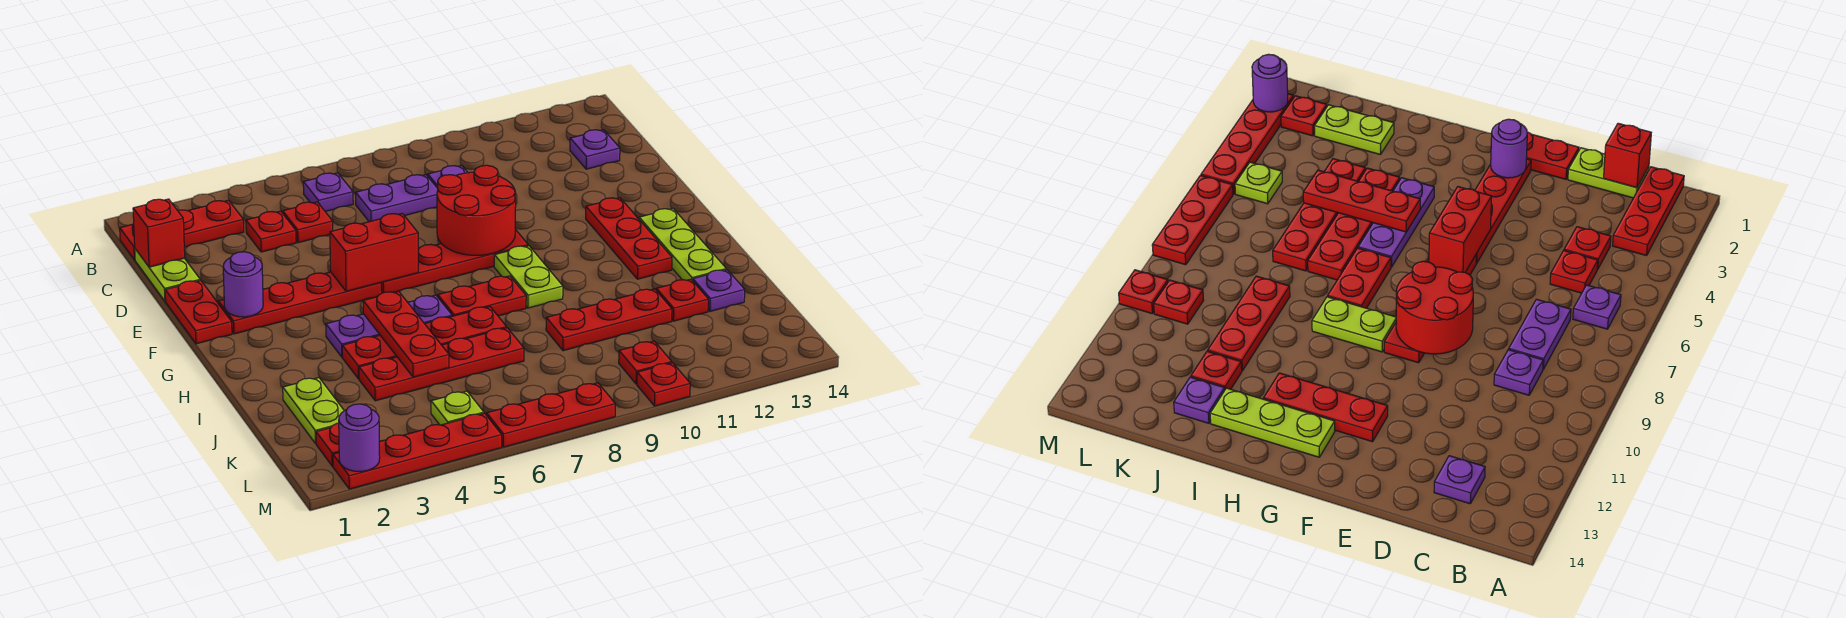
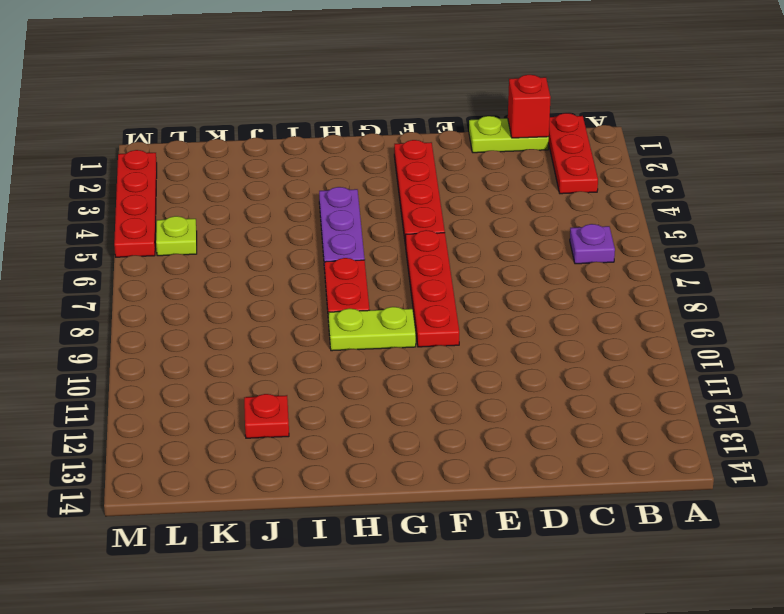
none -> red plate C4 level 1
none -> red plate C5 level 1
none -> purple plate C7:C8 level 1
none -> purple plate C9 level 1

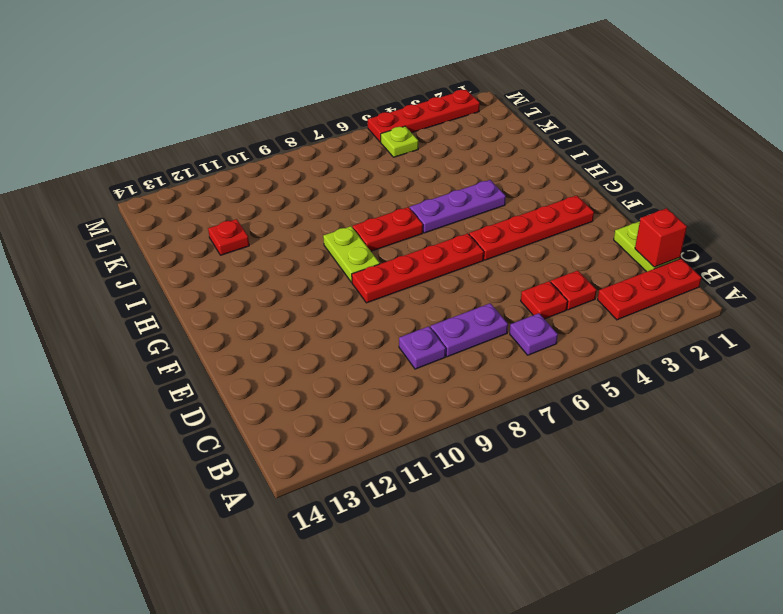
none -> purple plate C13 level 1
none -> red plate E1:F1 level 1
none -> red plate F12:H12 level 1
none -> lime plate G13:I13 level 1

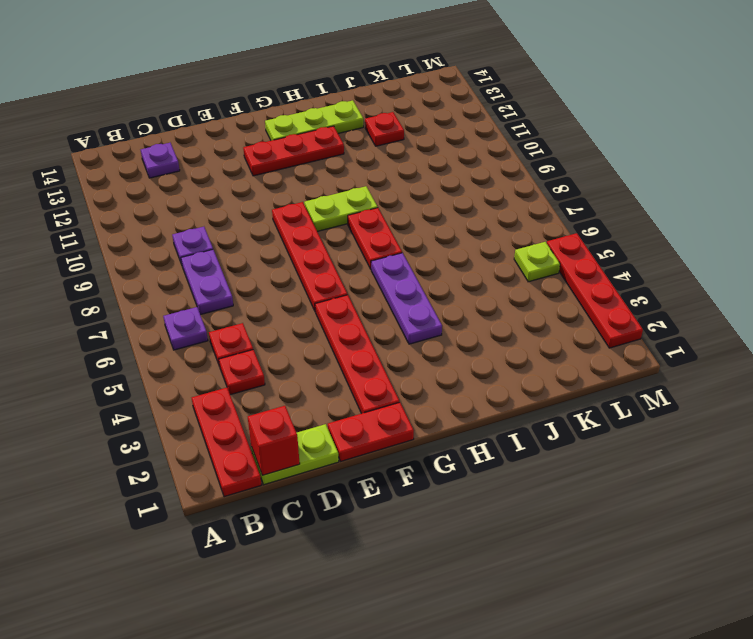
none -> red plate I4:I7 level 1
none -> lime plate J2:K2 level 1
none -> red plate J4:J7 level 1
none -> red plate J9:J11 level 1

